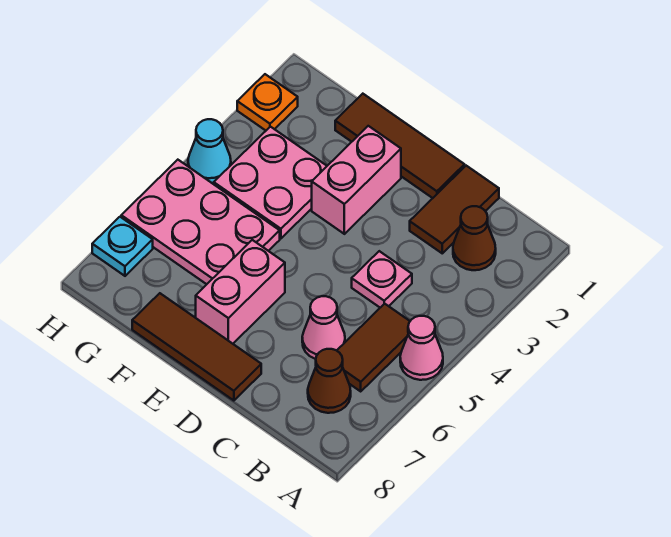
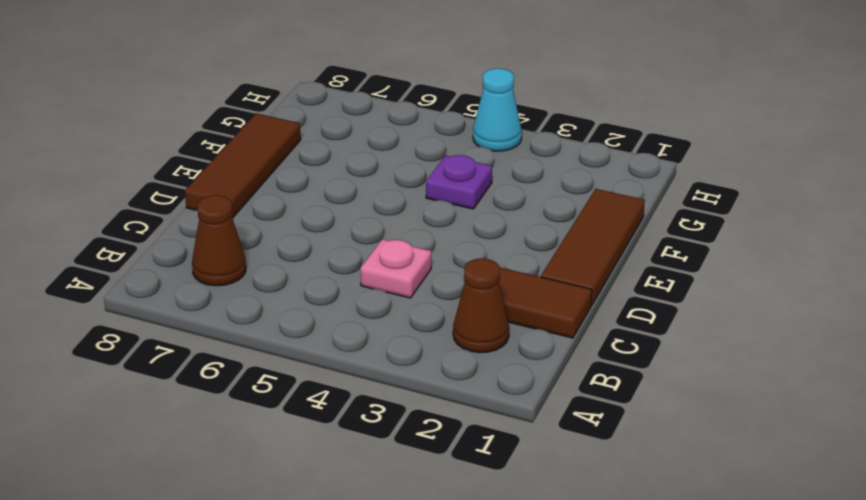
purple plate F4 level 1 -> pink plate F3:G4 level 1
none -> pink cone A5 level 1
none -> brown tile B5:B6 level 1
none -> pink cone C6 level 1

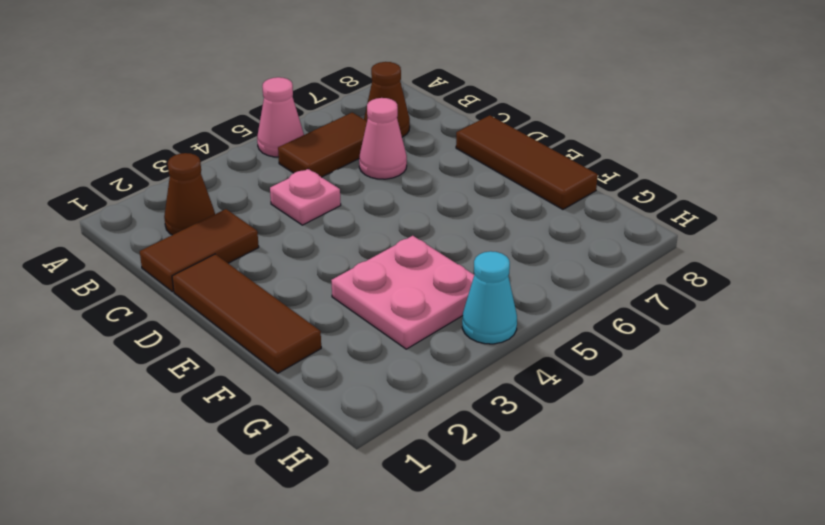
none -> pink brick E2:E3 level 1
none -> pink brick E6:E7 level 1
none -> pink plate F5:H6 level 1

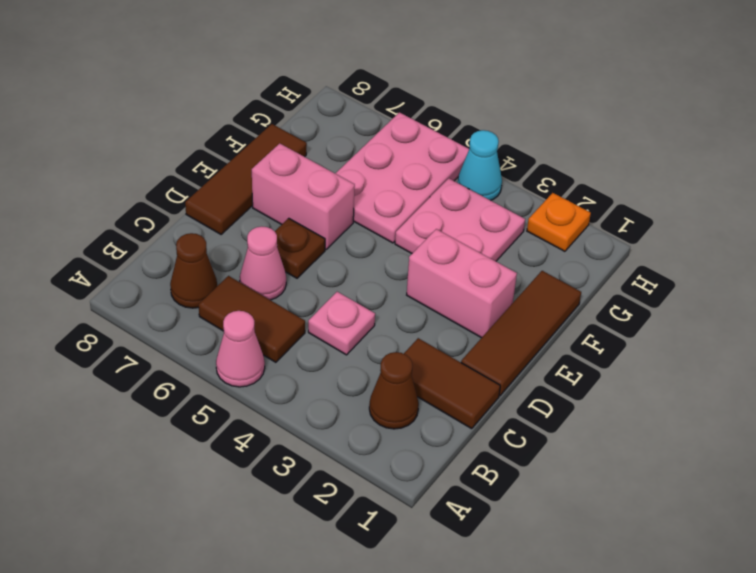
brown plate D6 level 1 -> none
none -> cyan plate H7 level 1

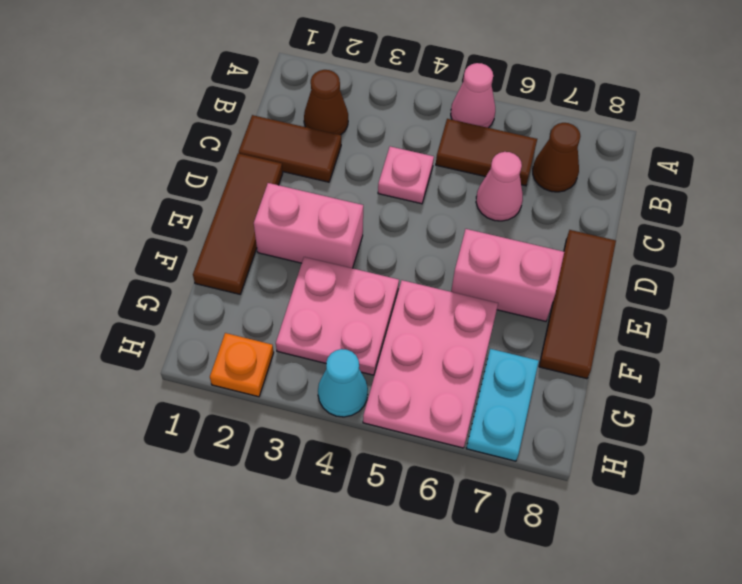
cyan plate G7:H7 level 1 -> cyan plate H7 level 1

